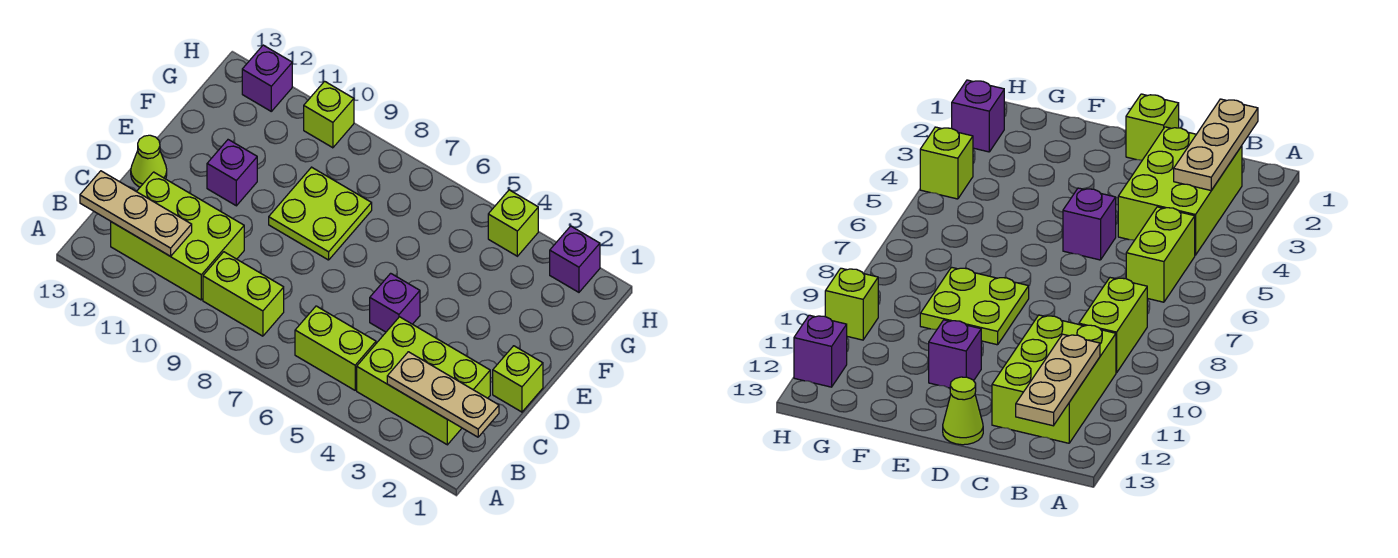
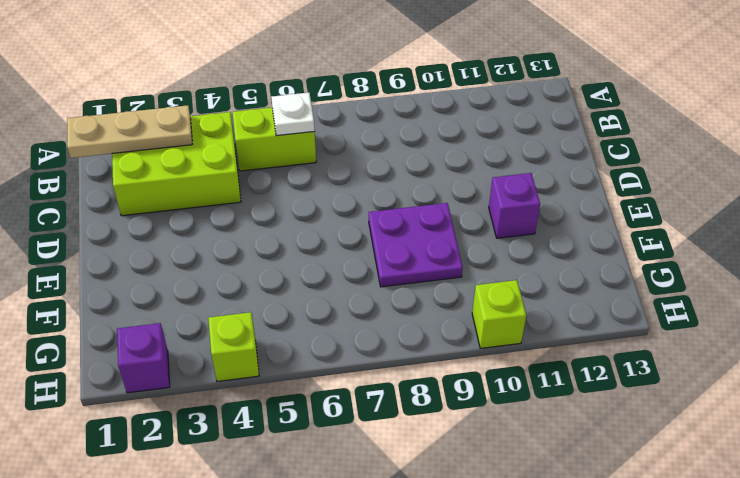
white plate B6 level 2 -> none
purple plate E8:F9 level 1 -> lime plate E8:F9 level 1
none -> lime brick B8:B9 level 1
none -> lime brick B10:C12 level 1
none -> lime brick D1 level 1

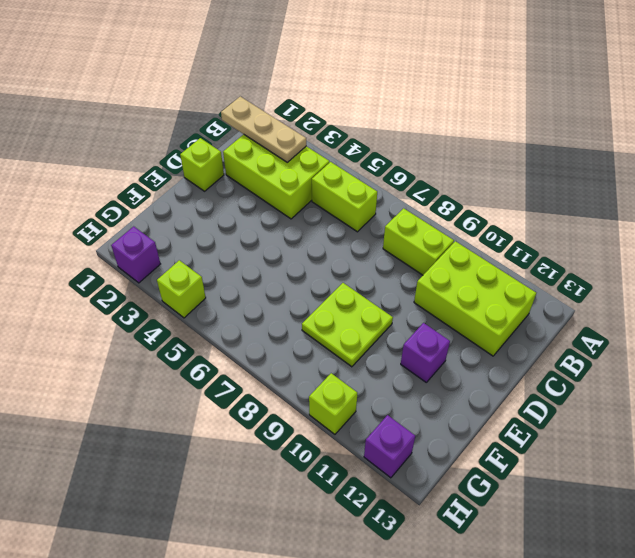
none -> purple brick D5 level 1
none -> lime cone D13 level 1
none -> tan plate B11:B13 level 2

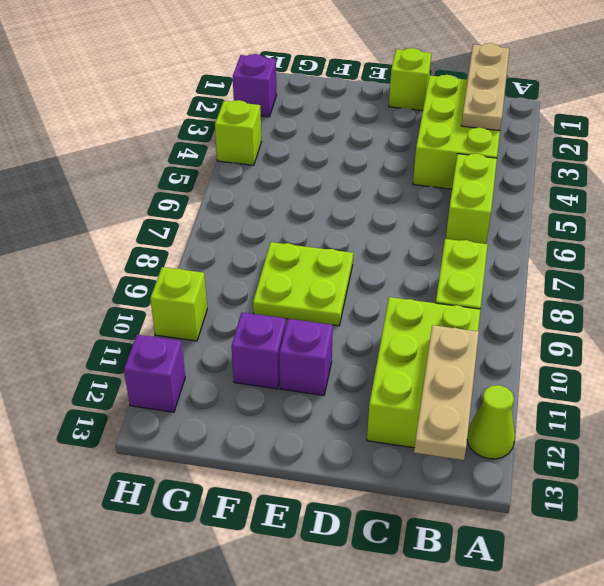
lime cone A12 level 1 -> lime cone D13 level 1
purple brick F11 level 1 -> purple brick D5 level 1

